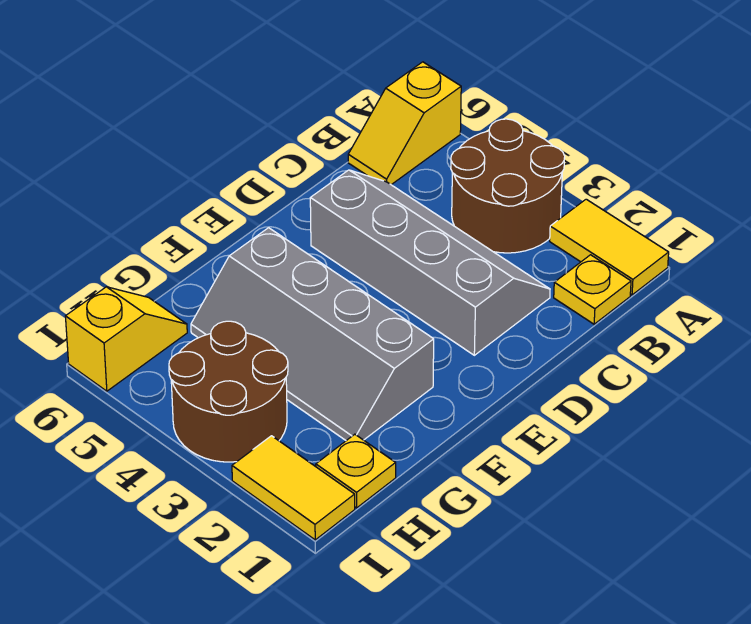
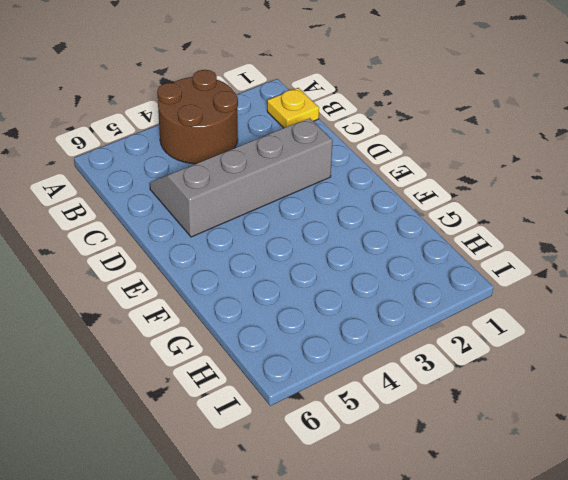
none -> yellow tile A1:A2 level 1
none -> yellow slope A6:B6 level 1 top A

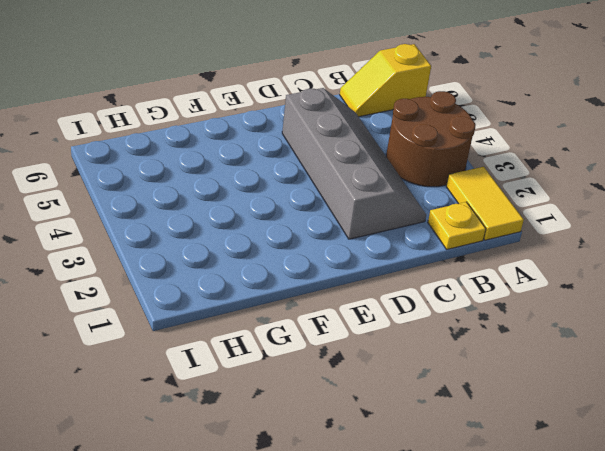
none -> grey slope F2:G5 level 1 top F
none -> yellow plate H1 level 1

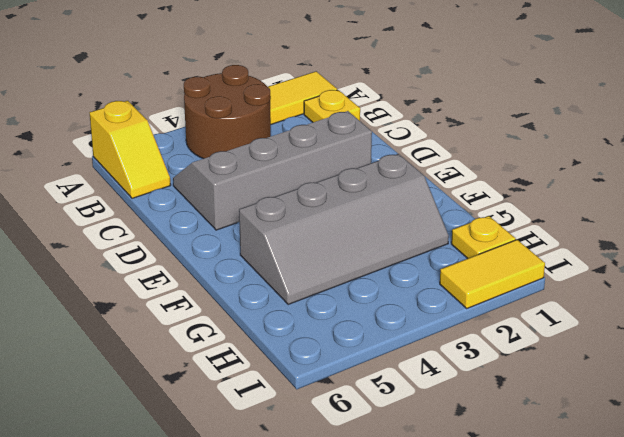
none -> brown round brick H3:I4 level 1
none -> yellow slope H6:I6 level 1 top I

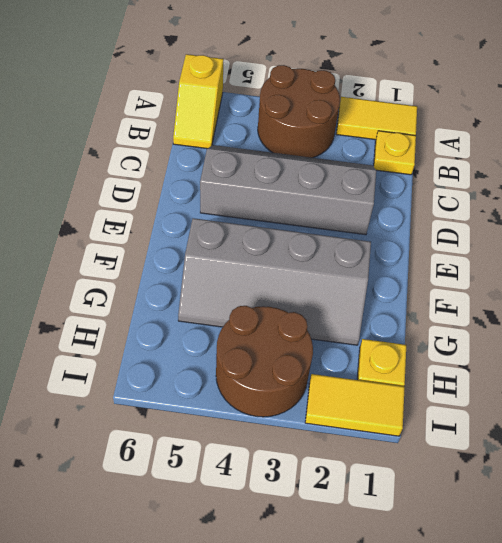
none -> yellow slope H6:I6 level 1 top I

